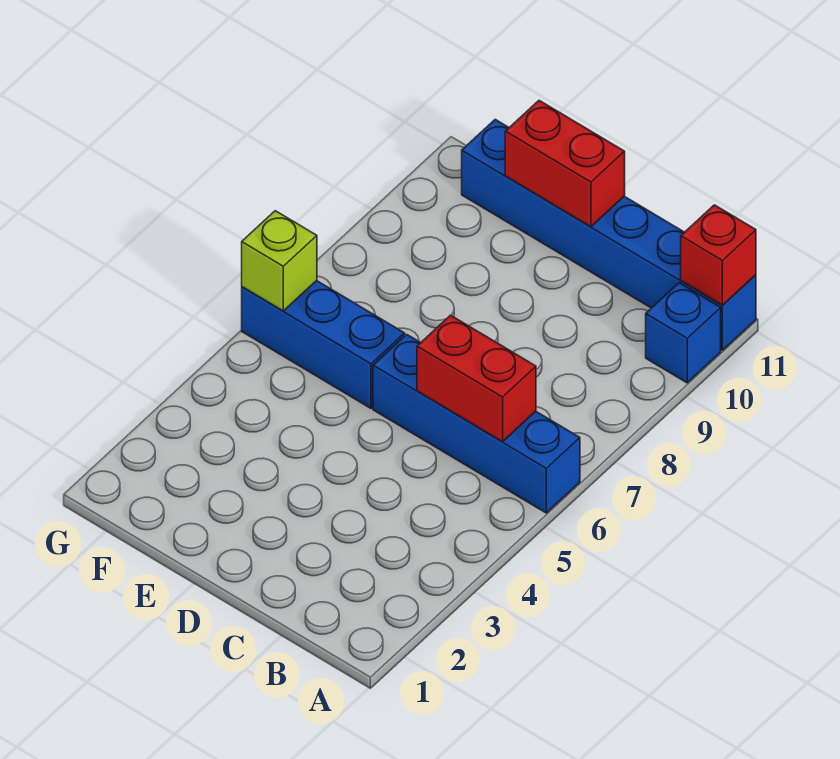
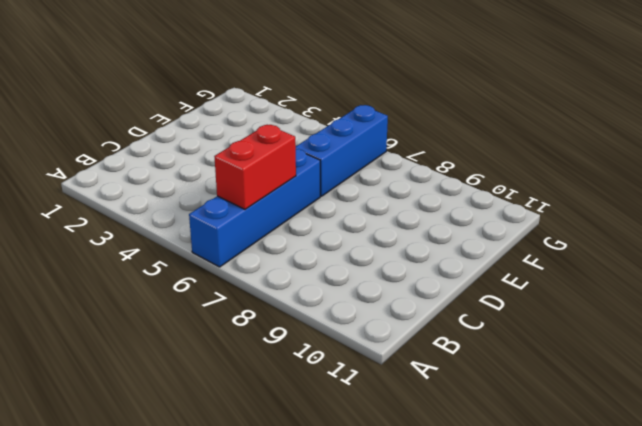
none -> blue brick A10 level 1
none -> blue brick A11:F11 level 1

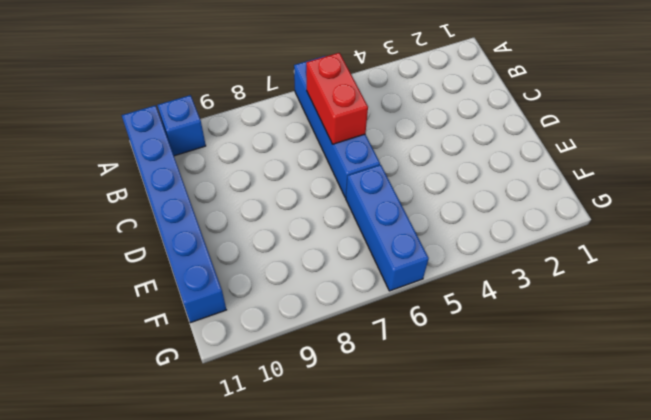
none -> red brick A11 level 2
none -> red brick D11:E11 level 2

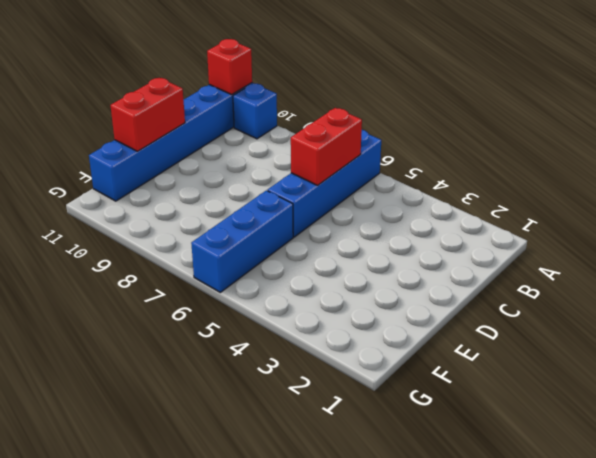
none -> lime brick G6 level 2

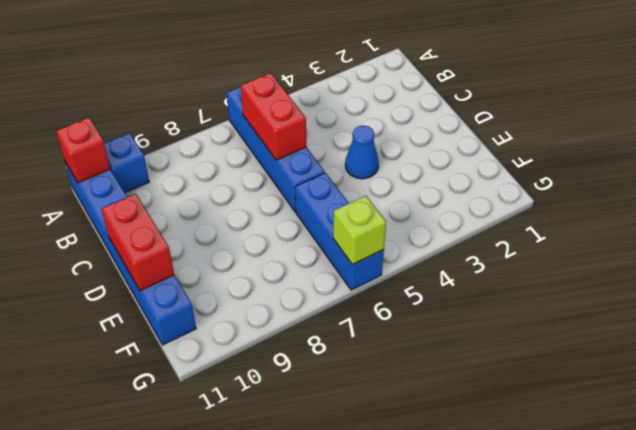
blue cone D4 level 1 -> none

